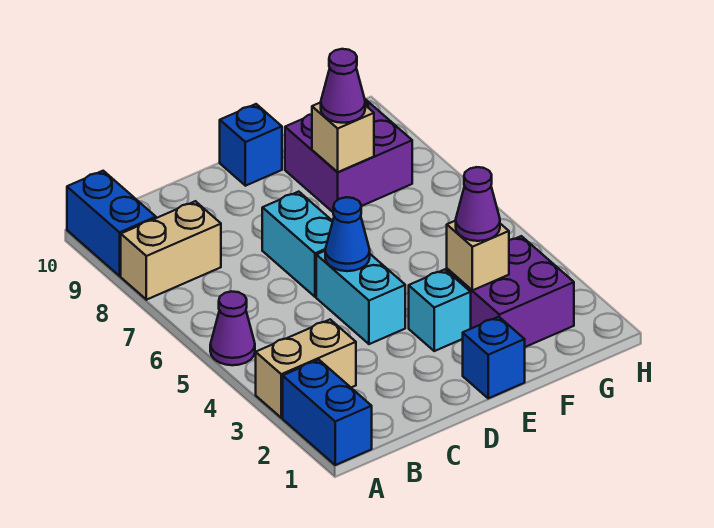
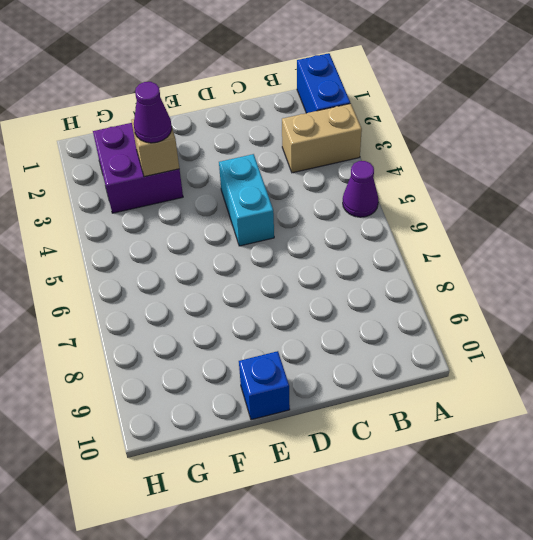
none -> tan brick A8:B8 level 1
none -> blue brick A9:A10 level 1
none -> cyan brick D6:D7 level 1

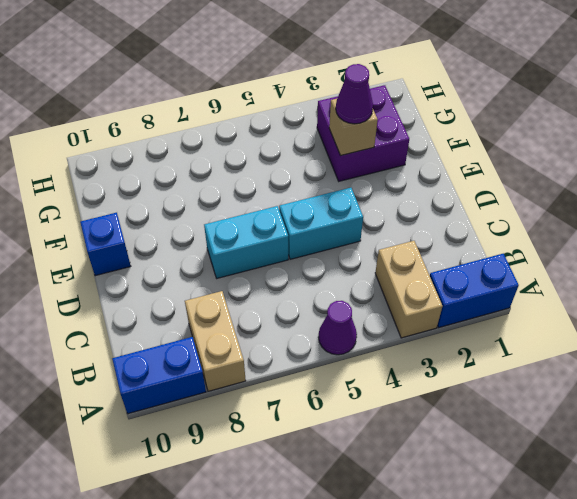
none -> blue brick E1 level 1
none -> cyan brick E3 level 1
none -> purple brick F8:G9 level 1

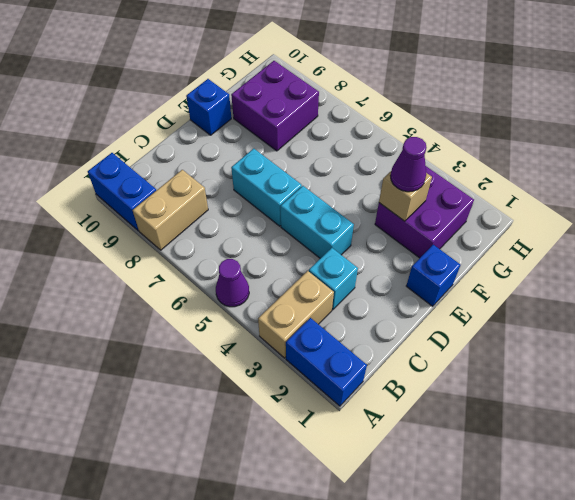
cyan brick C3 level 1 -> cyan brick E3 level 1
none -> blue cone D5 level 2
none -> tan brick F8 level 2
none -> purple cone F8 level 3

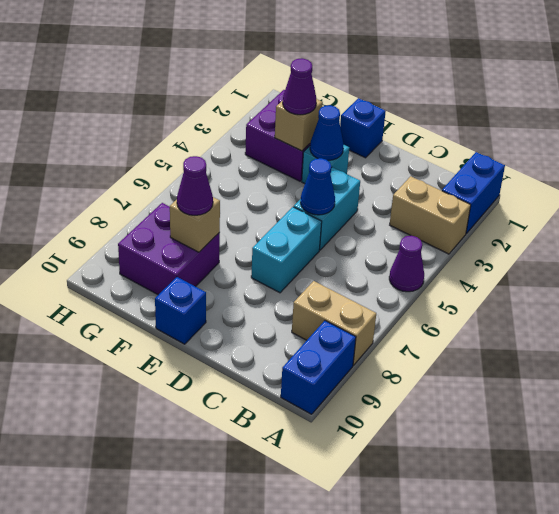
blue cone E3 level 2 -> none

